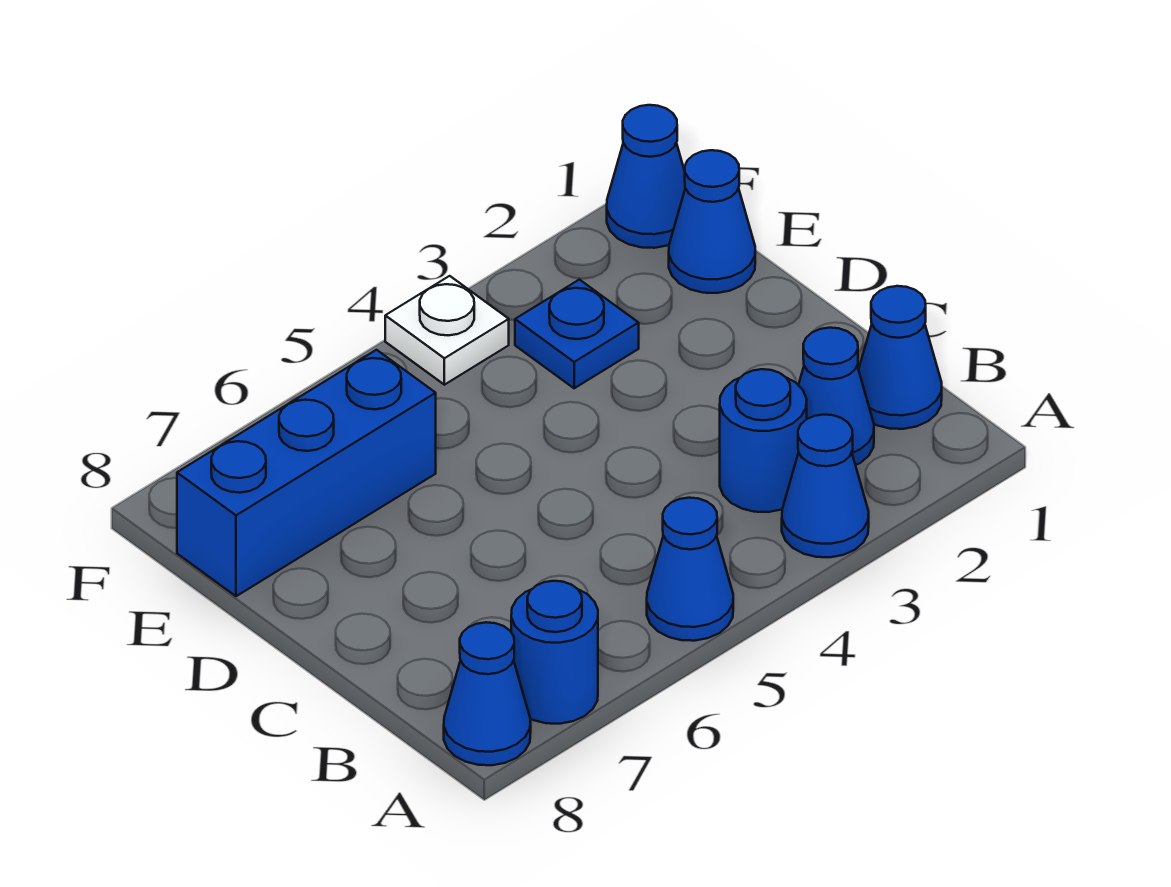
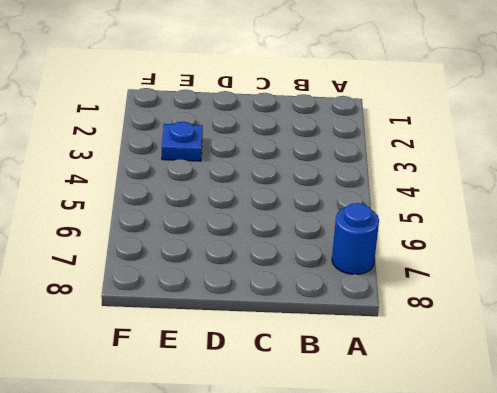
none -> blue cone A3 level 1
none -> blue cone A5 level 1
none -> blue cone A8 level 1

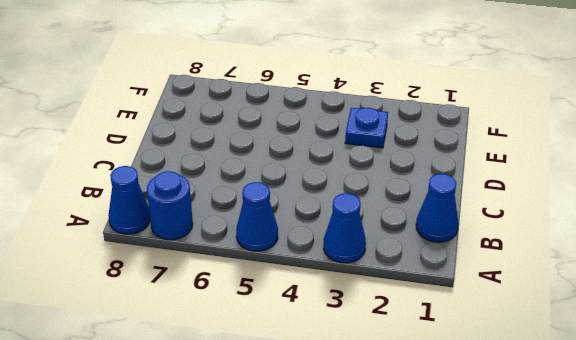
none -> blue cone B2 level 1
none -> blue round brick B3 level 1
none -> blue cone E1 level 1

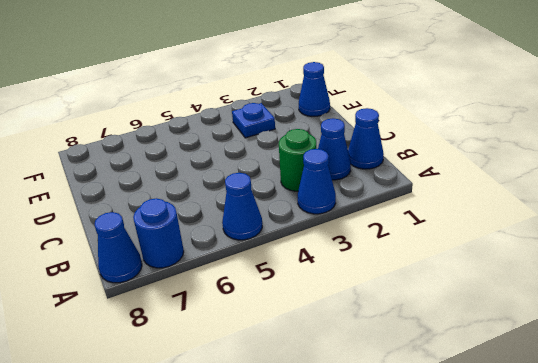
green round brick B3 level 1 -> blue round brick B3 level 1
none -> blue brick E6:E8 level 1
none -> blue cone F1 level 1
none -> white plate F4 level 1

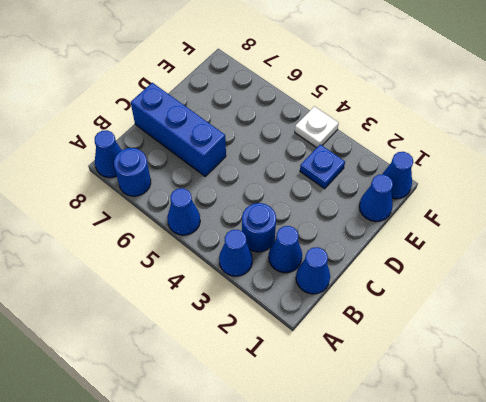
blue brick C6:C8 level 1 -> blue brick E6:E8 level 1

